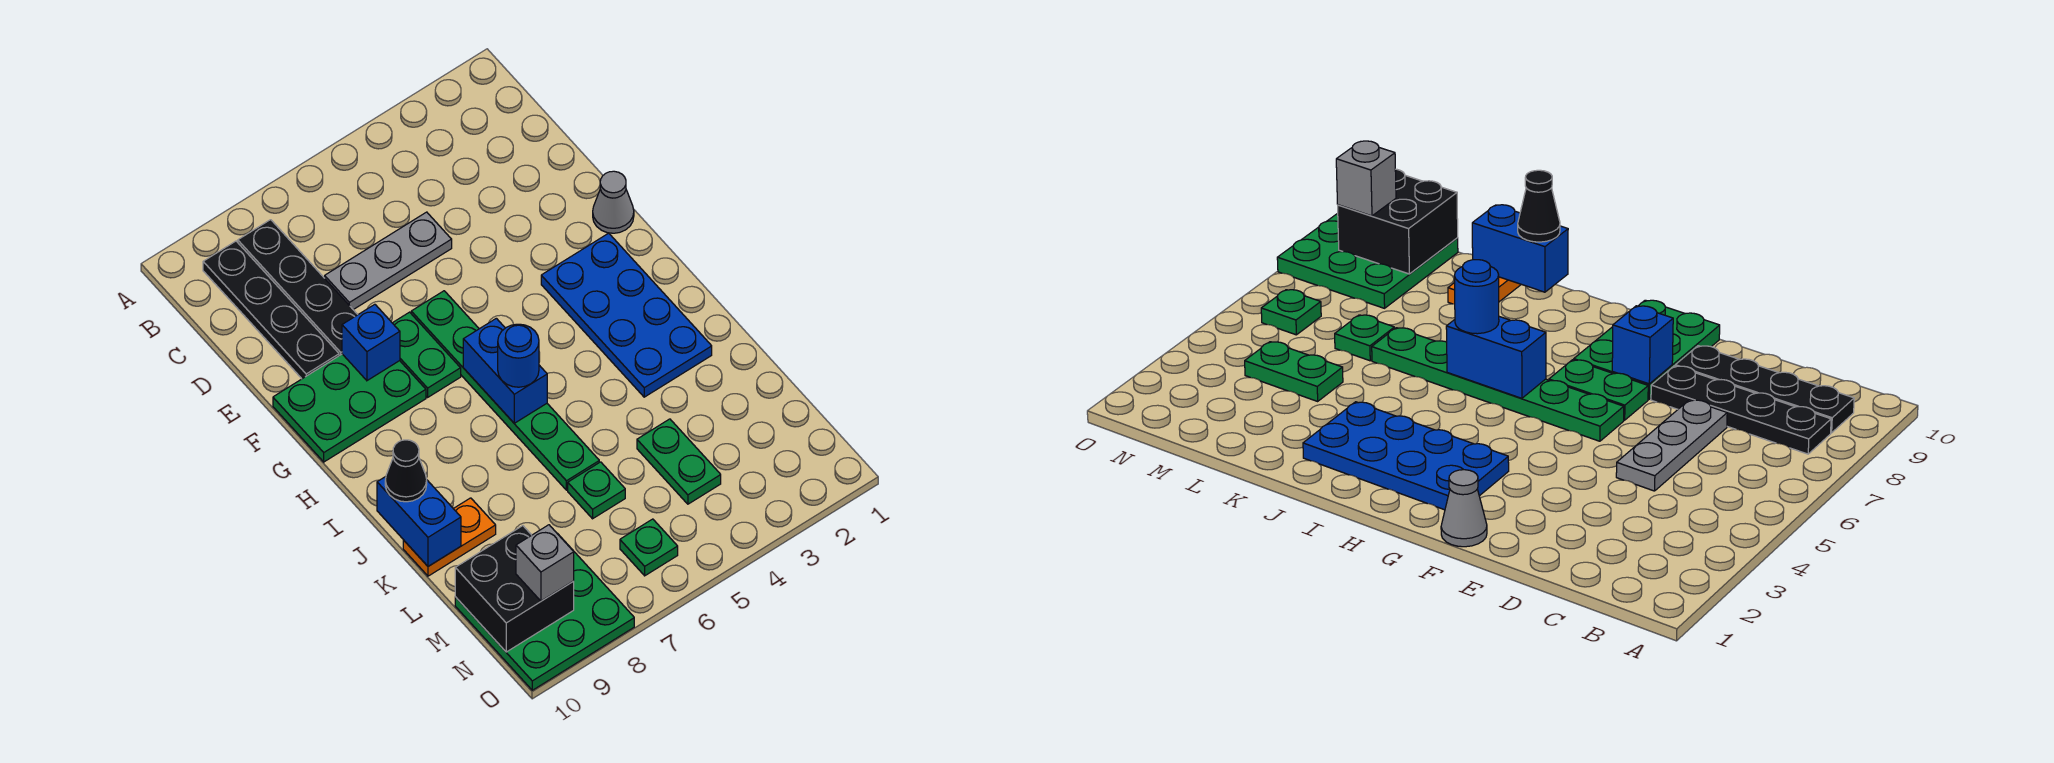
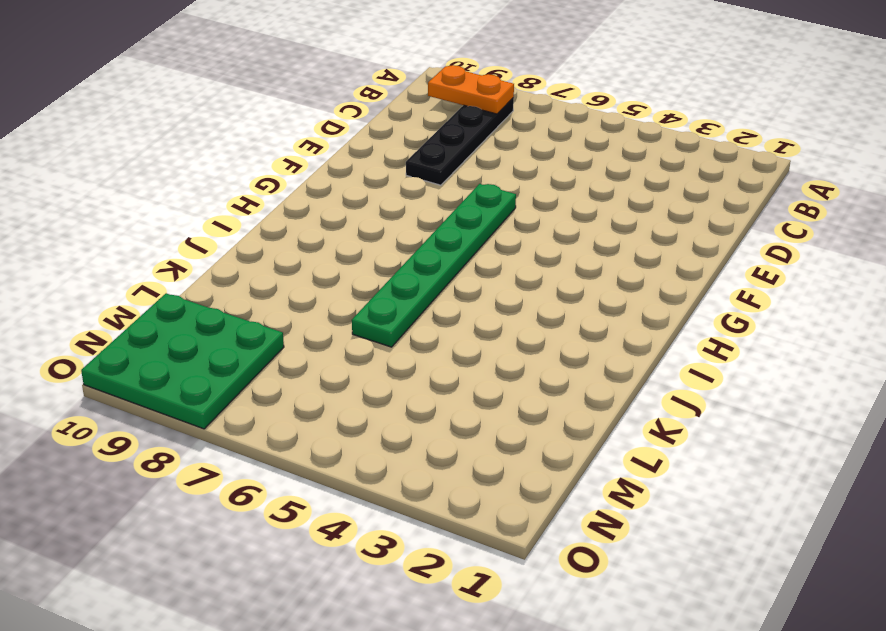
orange plate B8:B9 level 2 -> orange plate K9:K10 level 1
none -> black plate B9:E9 level 1
none -> grey plate D5:D7 level 1
none -> grey cone F1 level 1

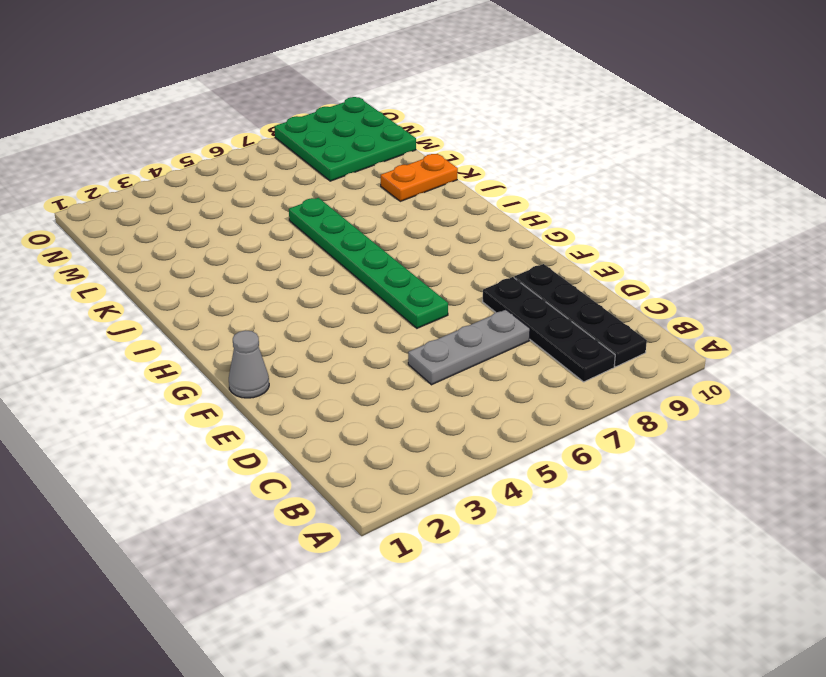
none -> green plate F7:G7 level 1
none -> green plate F8:G10 level 1
none -> blue plate G2:J3 level 1

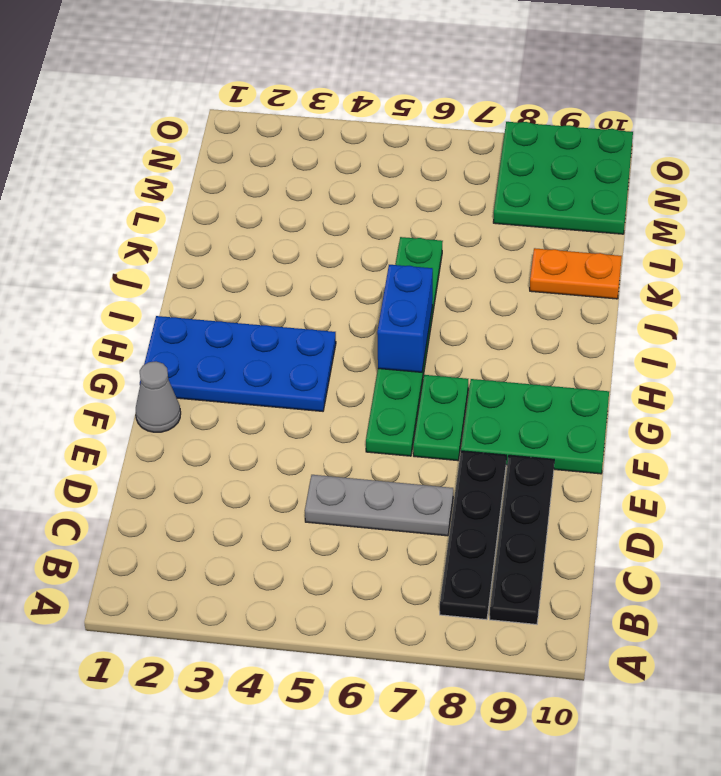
blue plate G1:H4 level 1 -> blue plate G2:J3 level 1
none -> green plate L4:M4 level 1
none -> green plate L6 level 1
none -> green plate N6 level 1

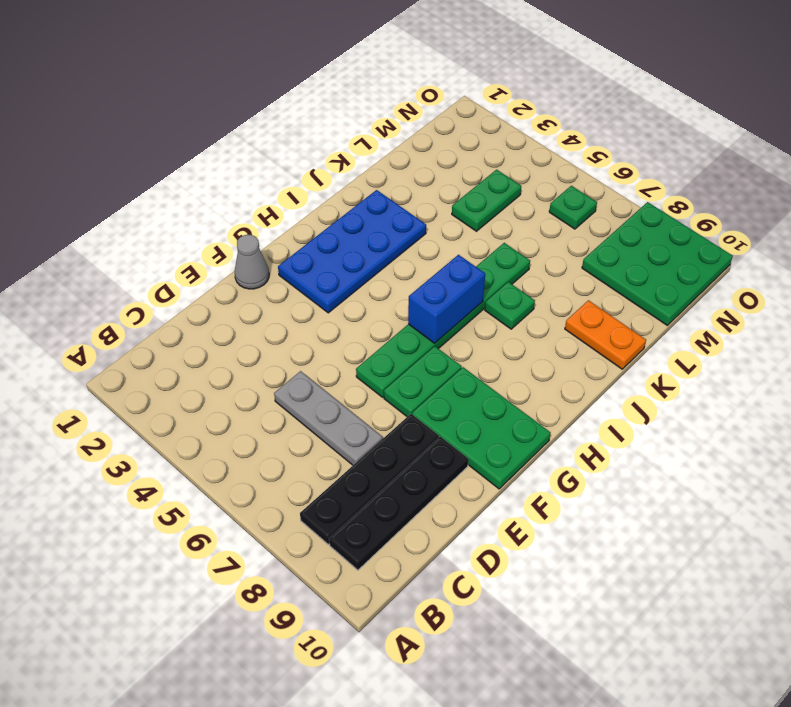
green plate J7 level 1 -> green plate L6 level 1
none -> blue brick F8 level 2
none -> blue brick J10:K10 level 2
none -> black brick M9:N10 level 2

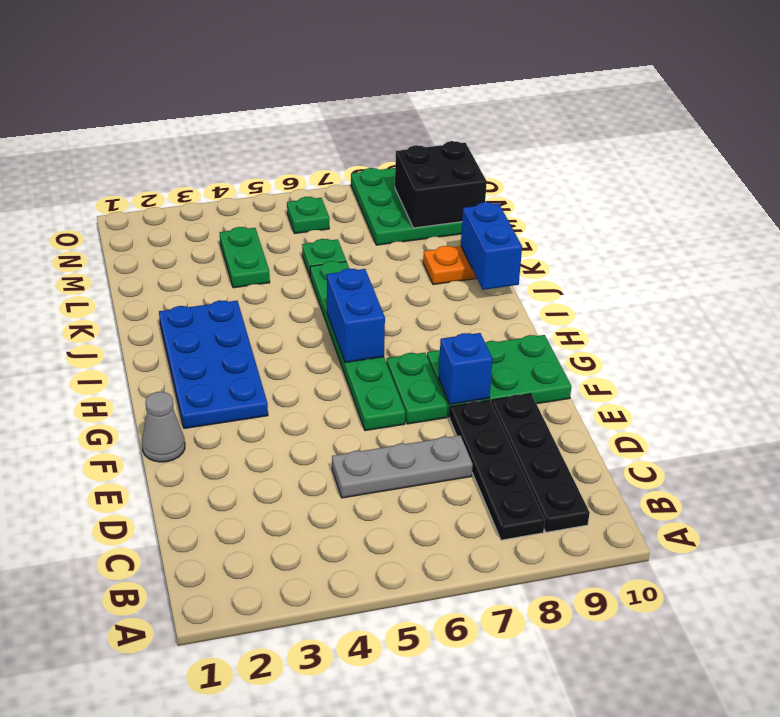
none -> blue round brick I6 level 3
none -> black cone J10 level 3
none -> grey brick N9 level 3

